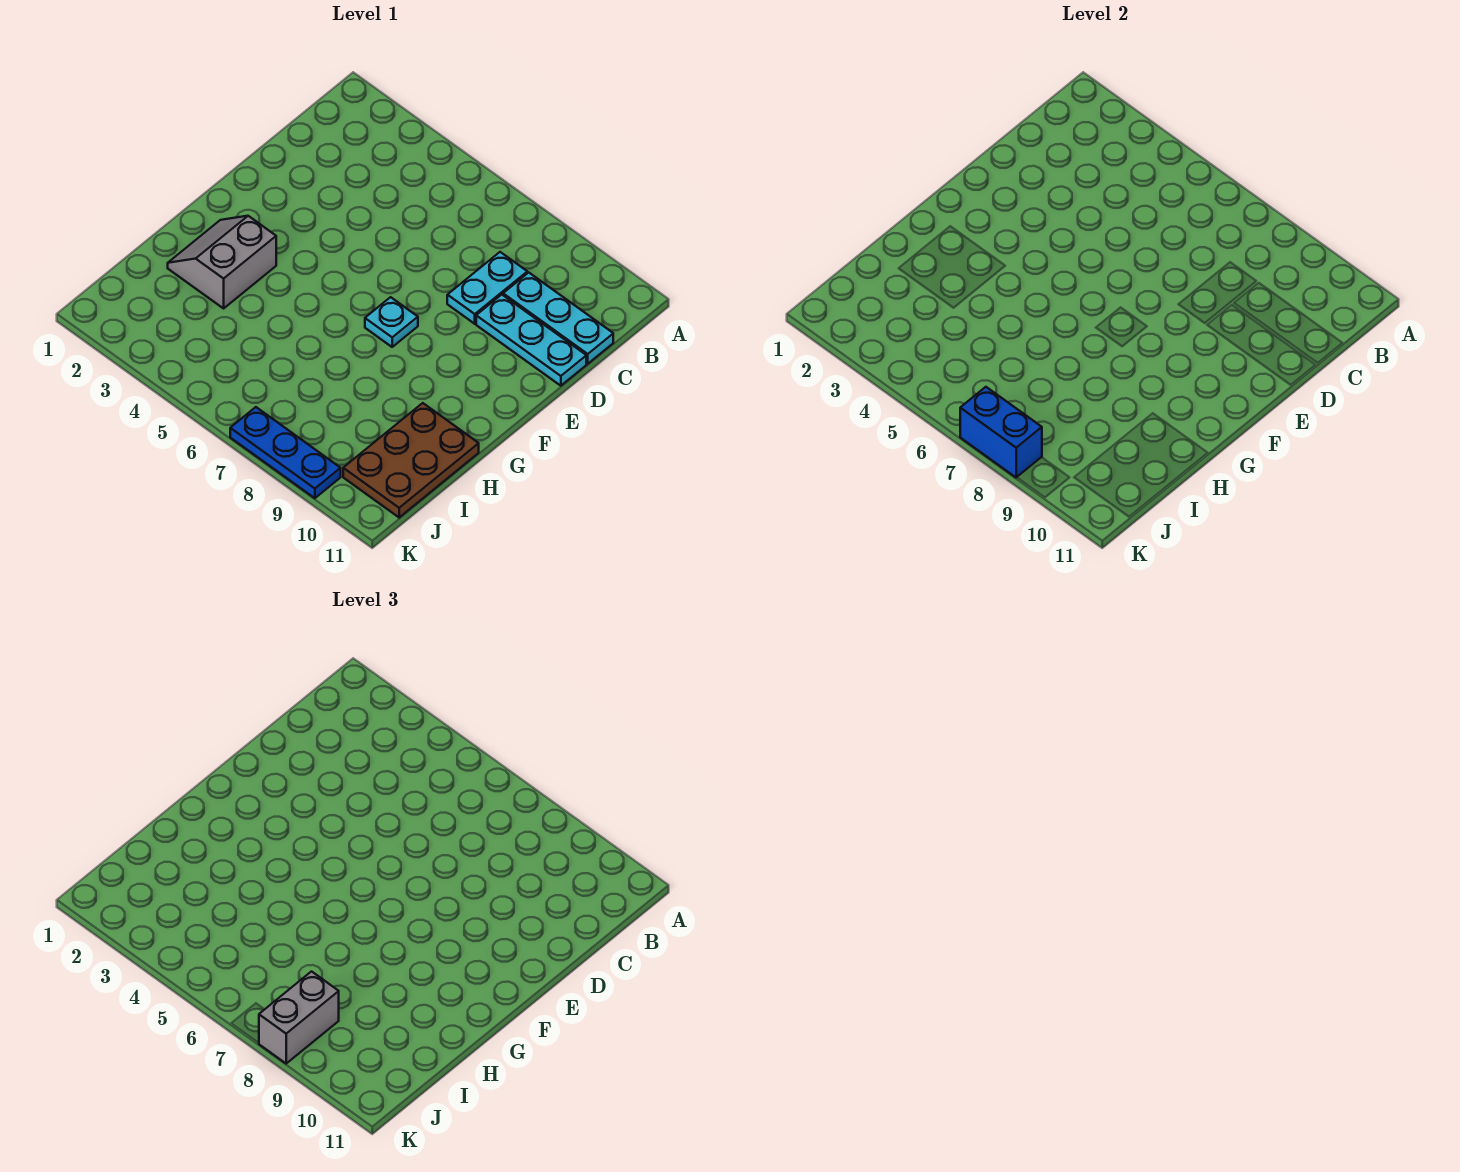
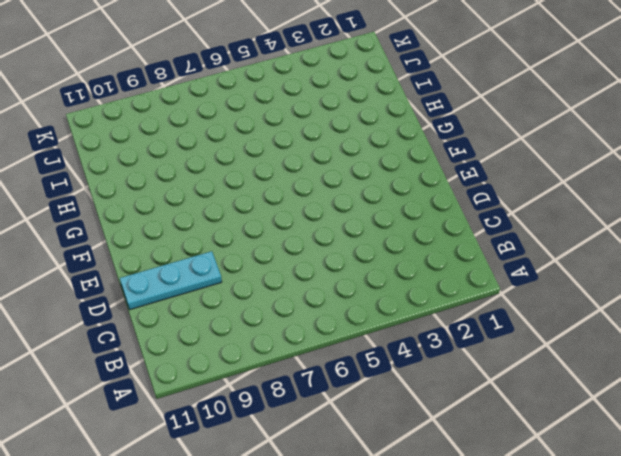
none -> cyan plate C8:D8 level 1
none -> cyan plate C9:C11 level 1

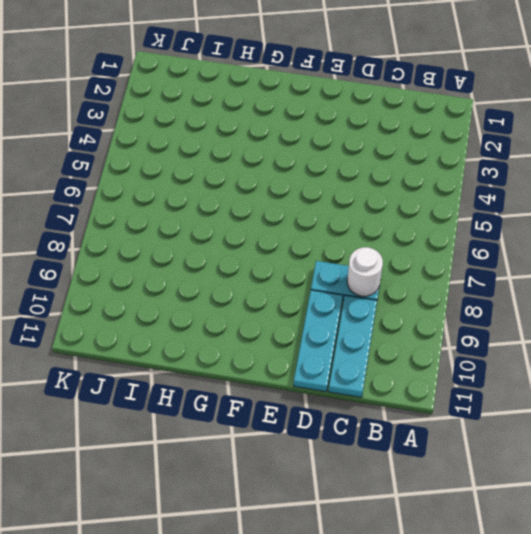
white round brick C8 level 2 -> none
none -> cyan plate F7 level 1
none -> grey slope G2:H3 level 1 top 3

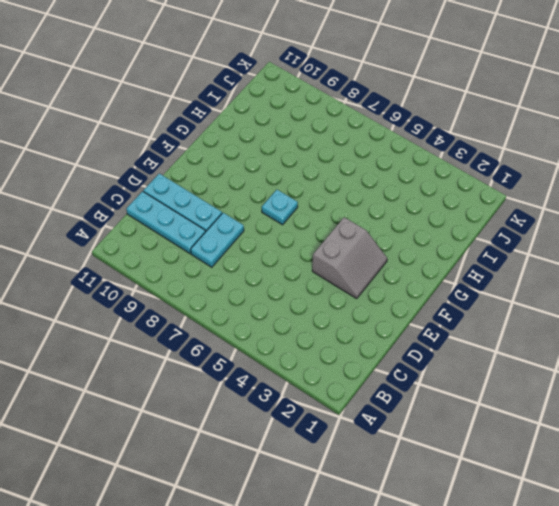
grey slope E3:F4 level 1 top 4 -> grey slope G2:H3 level 1 top 3
none -> brown plate H10:J11 level 1
none -> blue plate K7:K9 level 1

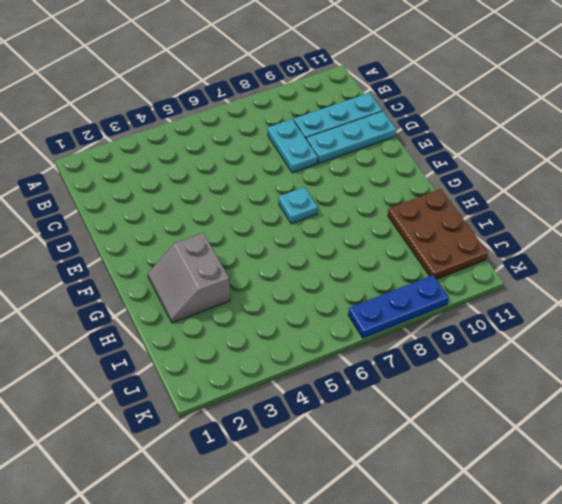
none -> blue brick K7:K8 level 2
none -> grey brick J8:K8 level 3

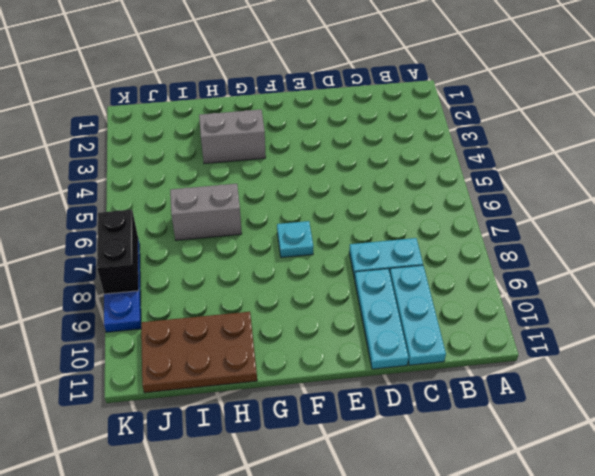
grey brick H6:I6 level 1 -> grey brick J8:K8 level 3
black brick K7:K8 level 2 -> blue brick K7:K8 level 2

